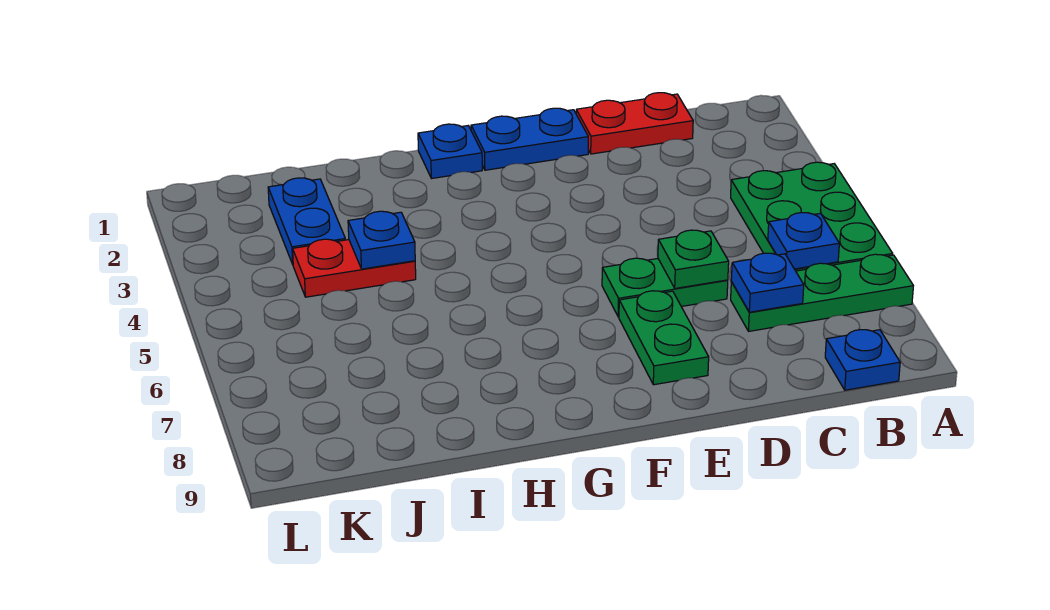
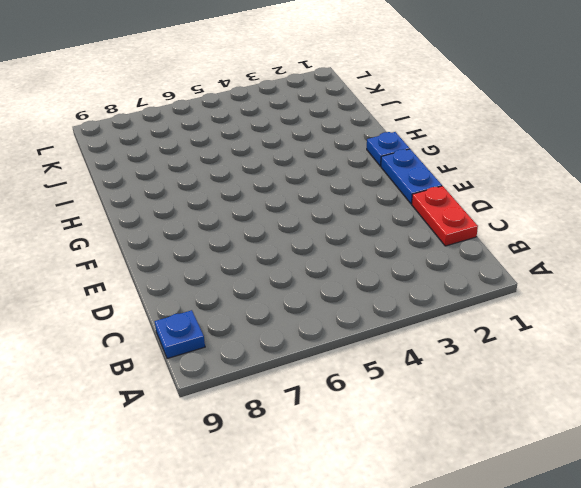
none -> green plate A4:B6 level 1
none -> green plate A7:C7 level 1
none -> green plate D6:E6 level 1

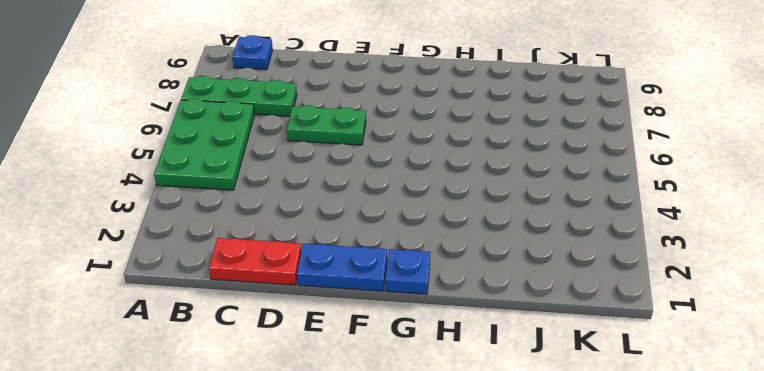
none -> green plate E7:E8 level 1
none -> red plate I4:J4 level 1
none -> blue plate J2:J3 level 1

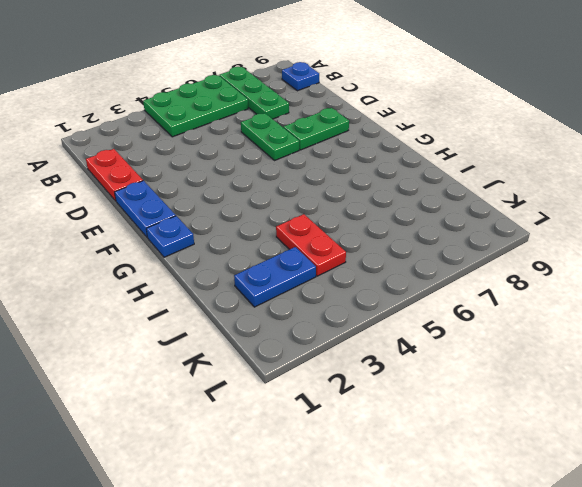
none -> blue plate B6 level 2
none -> blue plate C7 level 2
none -> green plate D6 level 2

